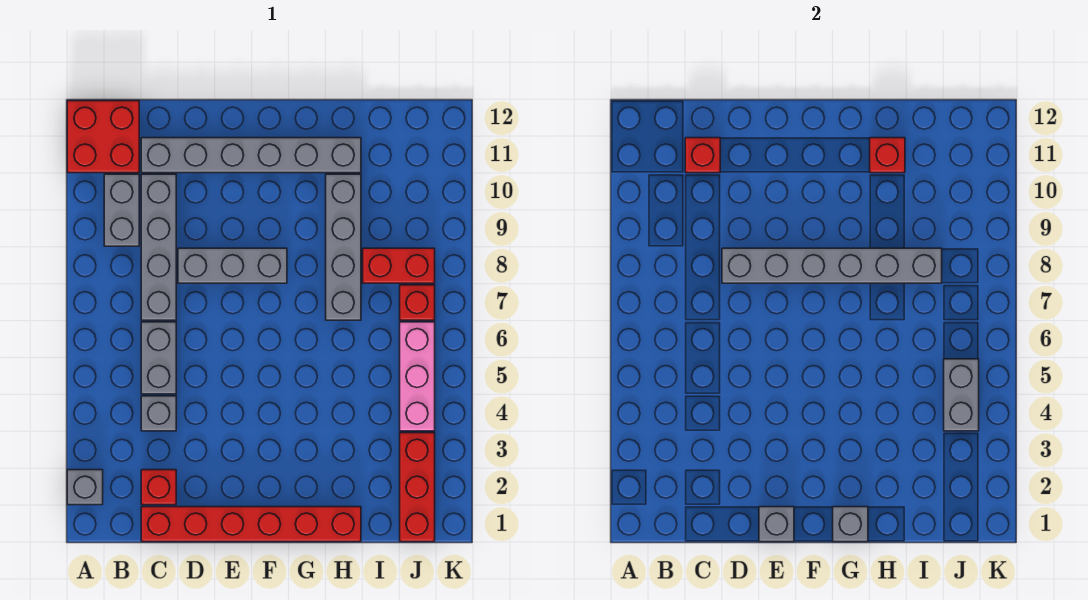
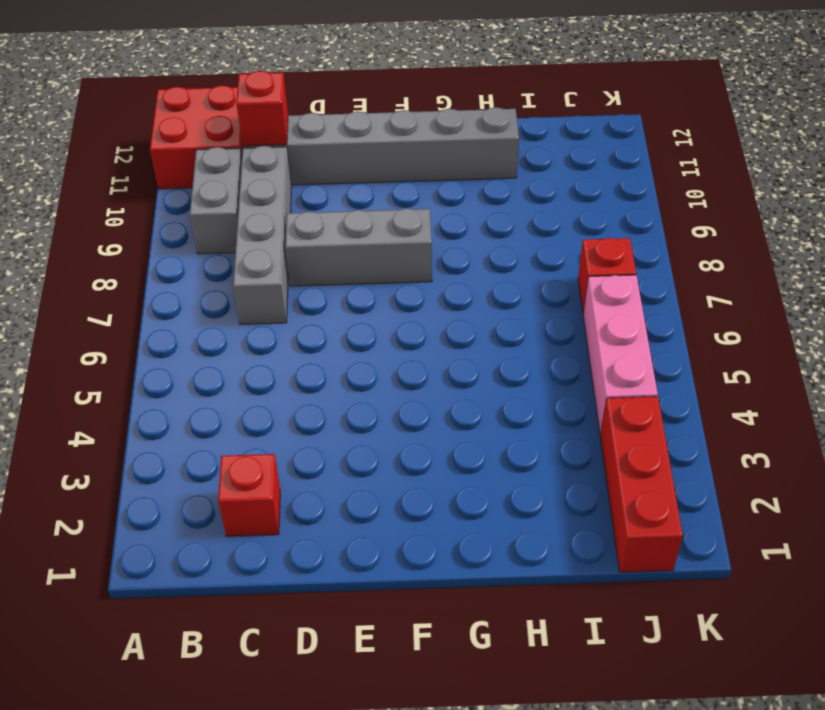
none -> grey brick A2 level 1
none -> red brick C1:H1 level 1
none -> grey brick C4 level 1

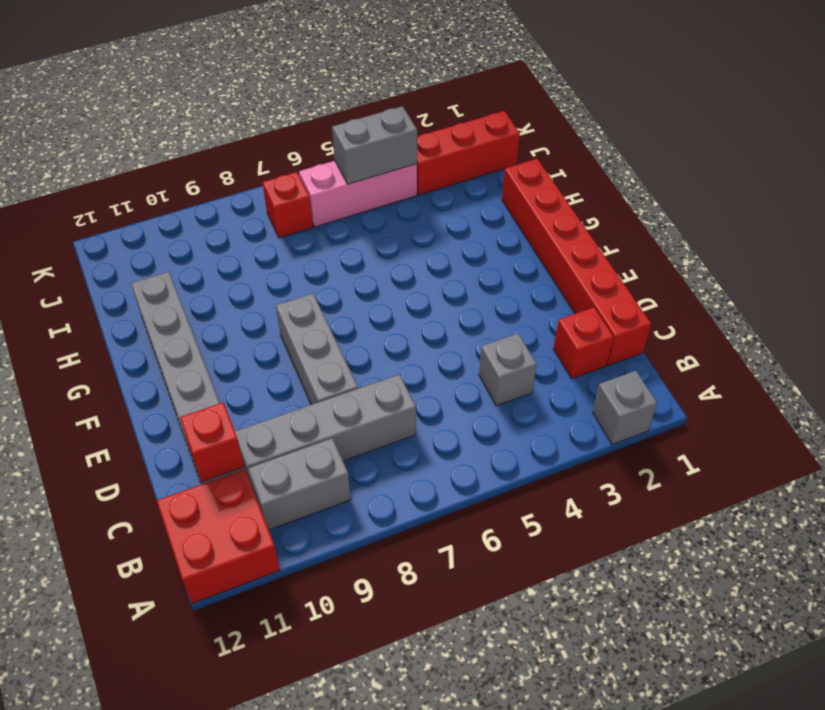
none -> grey brick C5:C6 level 1
none -> grey brick H7:H10 level 1
none -> red brick I8:J8 level 1

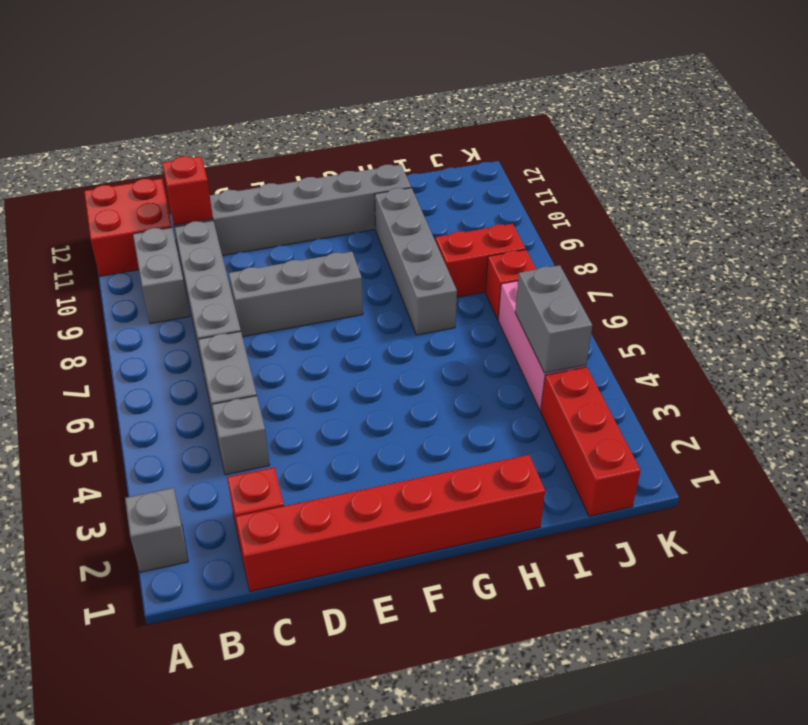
none -> grey brick D8:I8 level 2
none -> grey brick E1 level 2
none -> grey brick G1 level 2

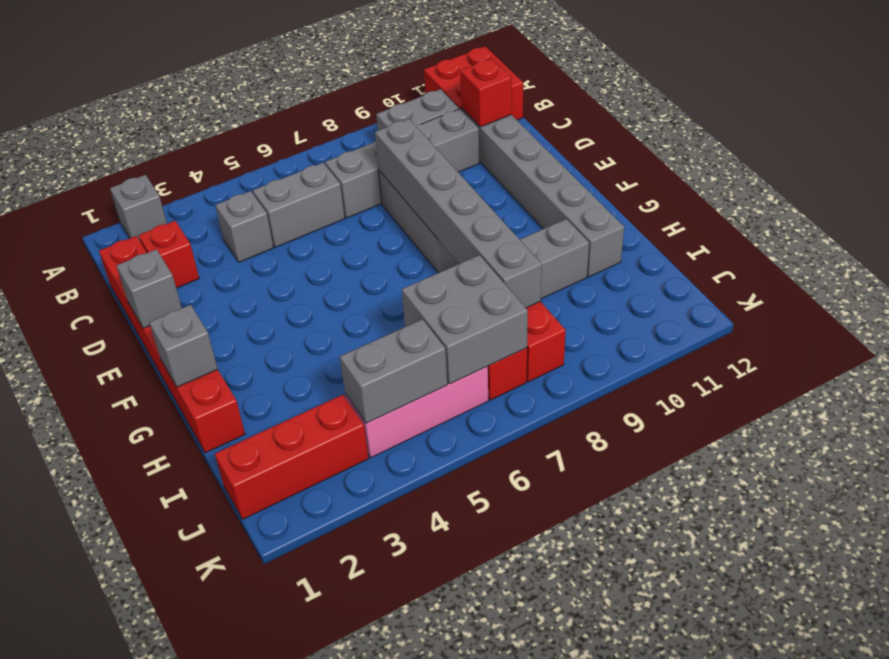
grey brick I6:J7 level 2 -> none
none -> red brick H11 level 2

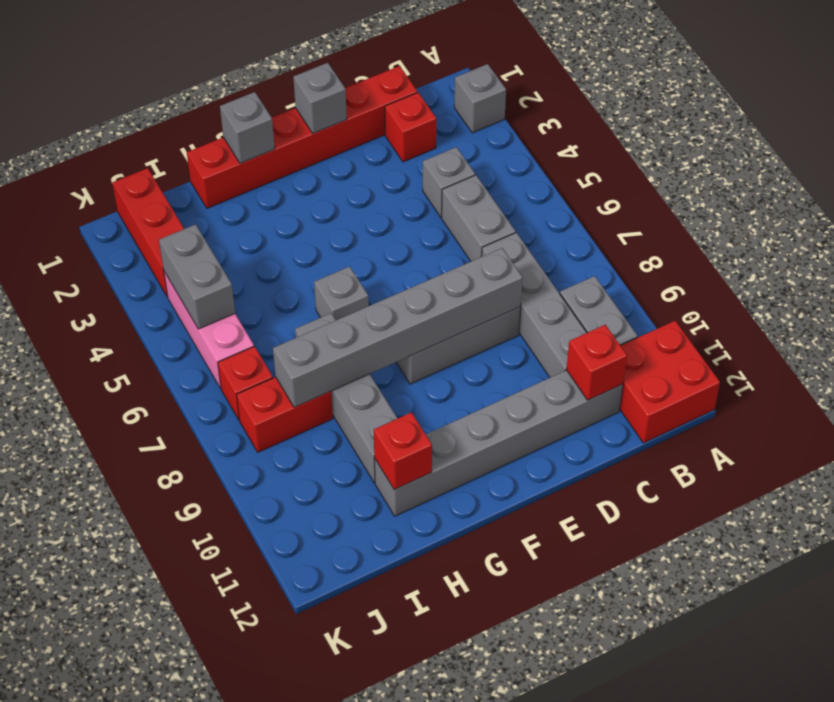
grey brick G6 level 1 -> none

